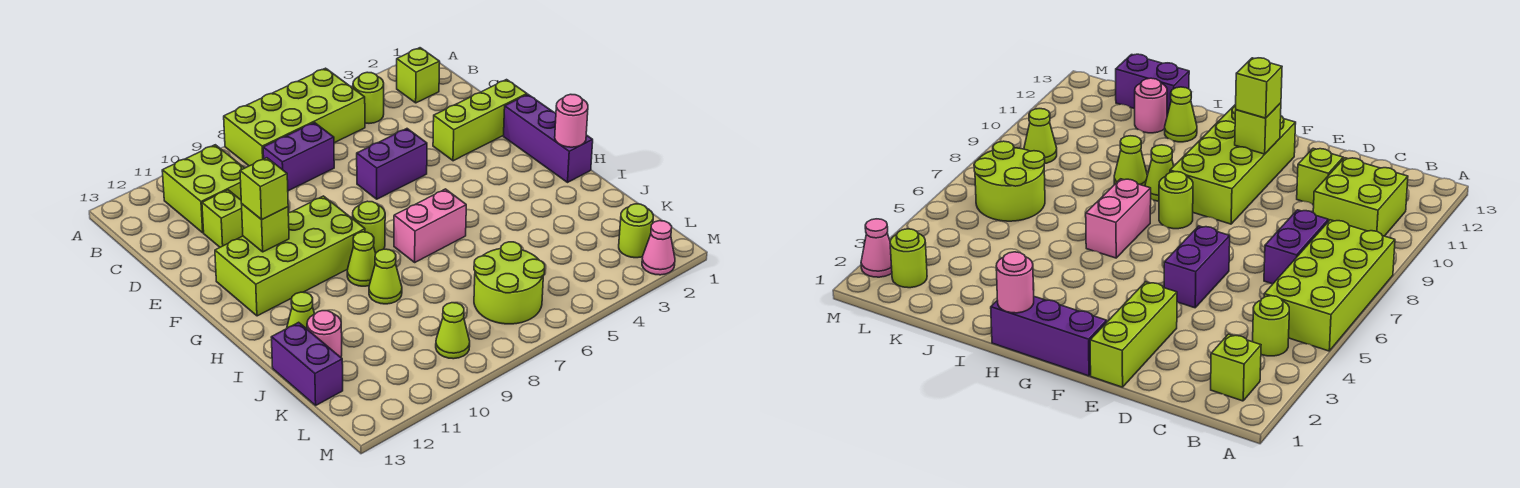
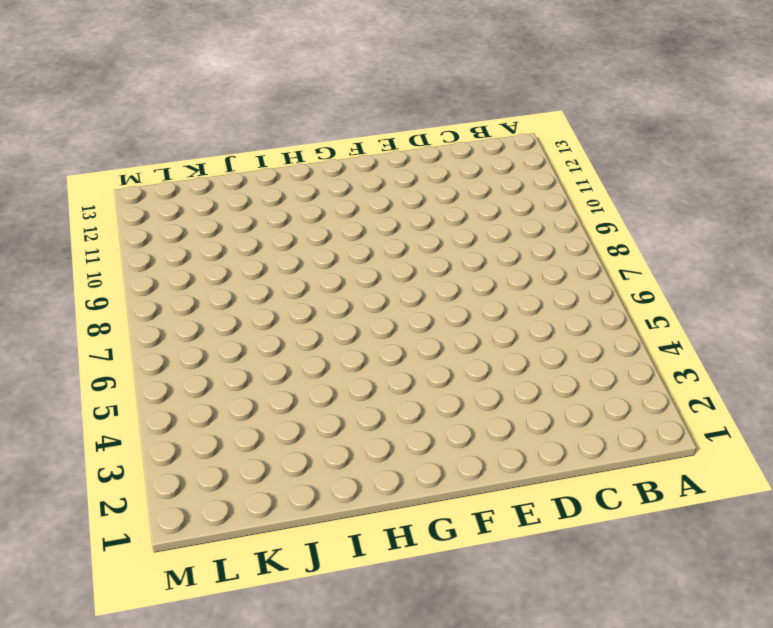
none -> lime brick A5:B8 level 1
none -> lime brick B2 level 1
none -> lime round brick B4 level 1

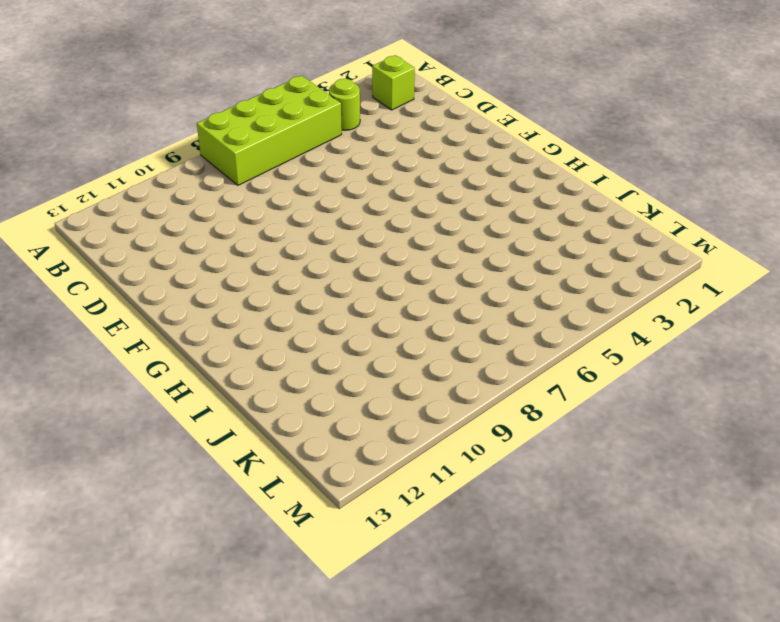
none -> lime brick B10:C11 level 1
none -> purple brick C7:C8 level 1
none -> lime brick D11 level 1

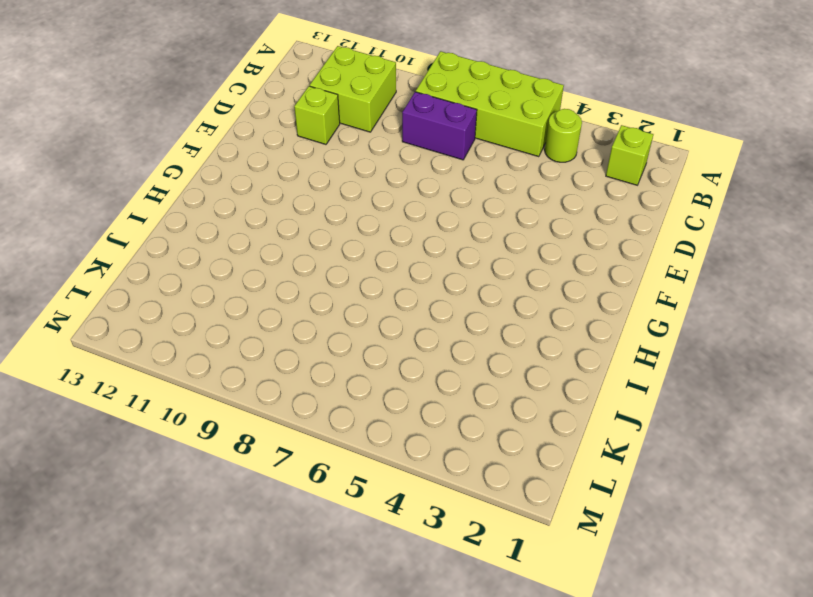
none -> lime brick E1:E3 level 1
none -> purple brick E5:E6 level 1
none -> purple brick F1:H1 level 1

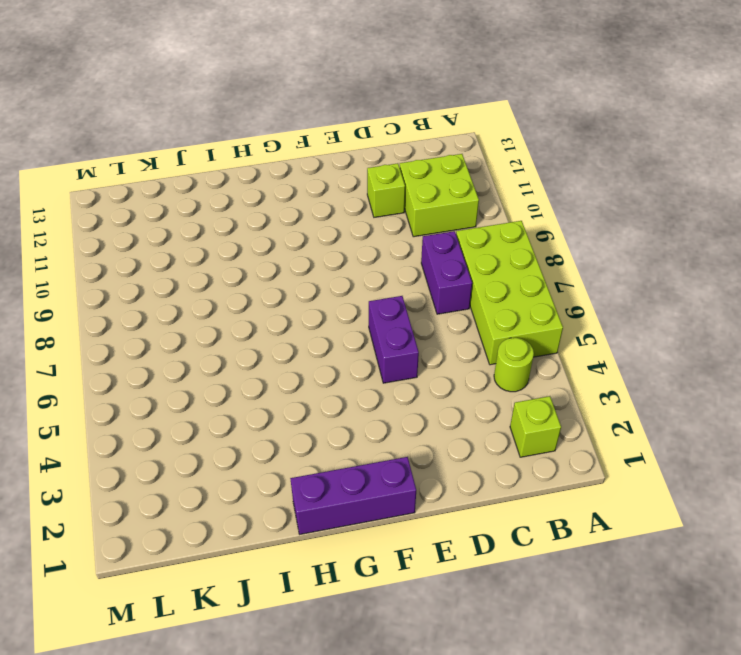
none -> lime brick E1:E3 level 1
none -> lime brick F9:G12 level 1
none -> lime round brick G8 level 1

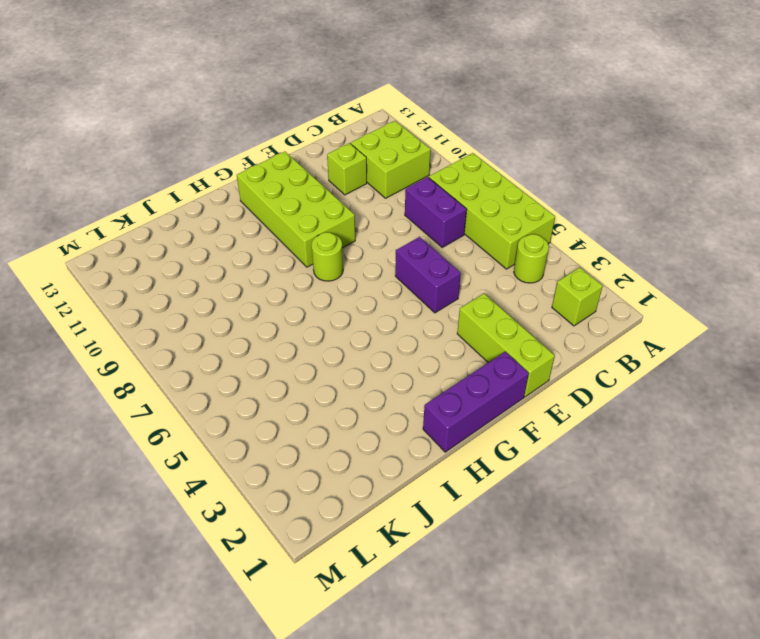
none -> pink brick H6:H7 level 1
none -> lime cone H9 level 1
none -> lime cone I9 level 1

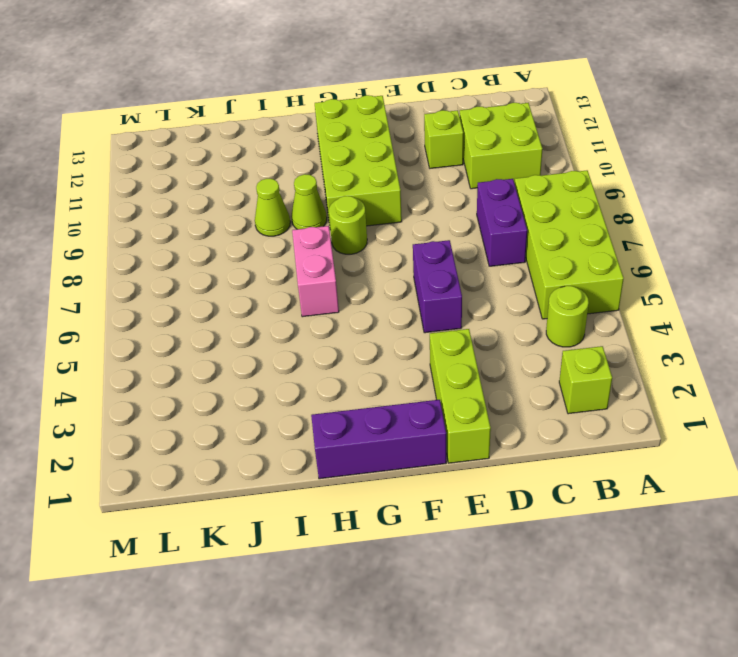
none -> lime cone I12 level 1
none -> pink round brick J12 level 1
none -> purple brick J13:K13 level 1

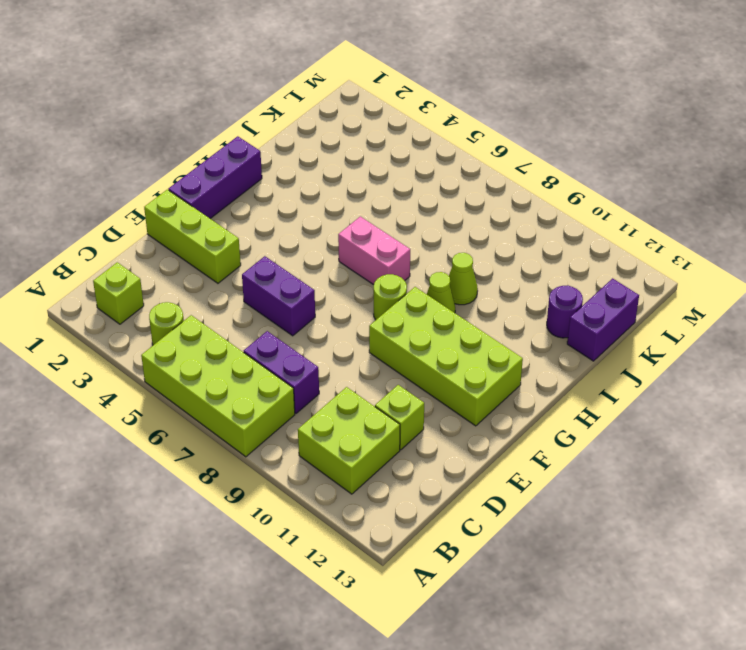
purple round brick J12 level 1 -> pink round brick J12 level 1
none -> lime cone I12 level 1
none -> lime round brick K6:L7 level 1
none -> lime round brick L2 level 1

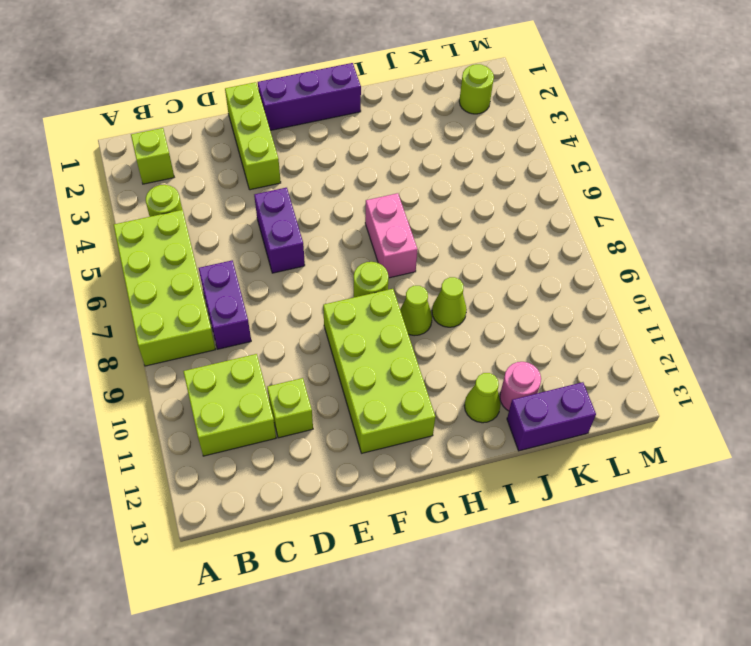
none -> lime round brick K6:L7 level 1
none -> lime cone L9 level 1
none -> pink cone M2 level 1

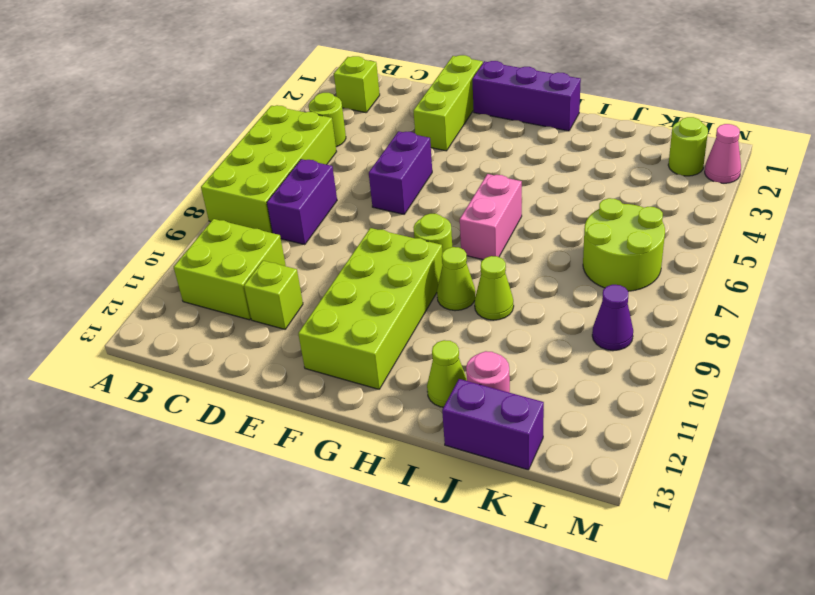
purple cone L9 level 1 -> lime cone L9 level 1
none -> lime brick F11 level 2
none -> pink round brick H1 level 2
none -> lime brick F11 level 3

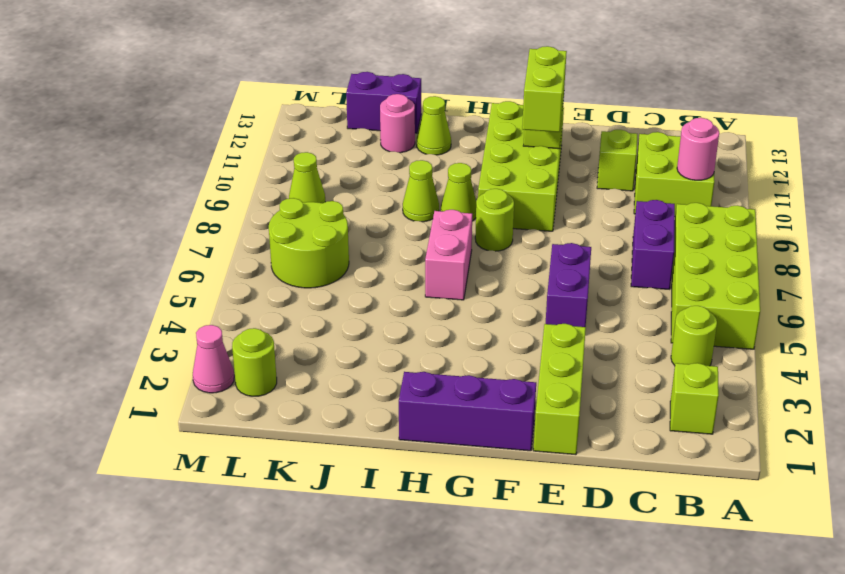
pink round brick B10 level 2 -> pink round brick H1 level 2
lime brick F10:F11 level 3 -> lime brick F11 level 3

